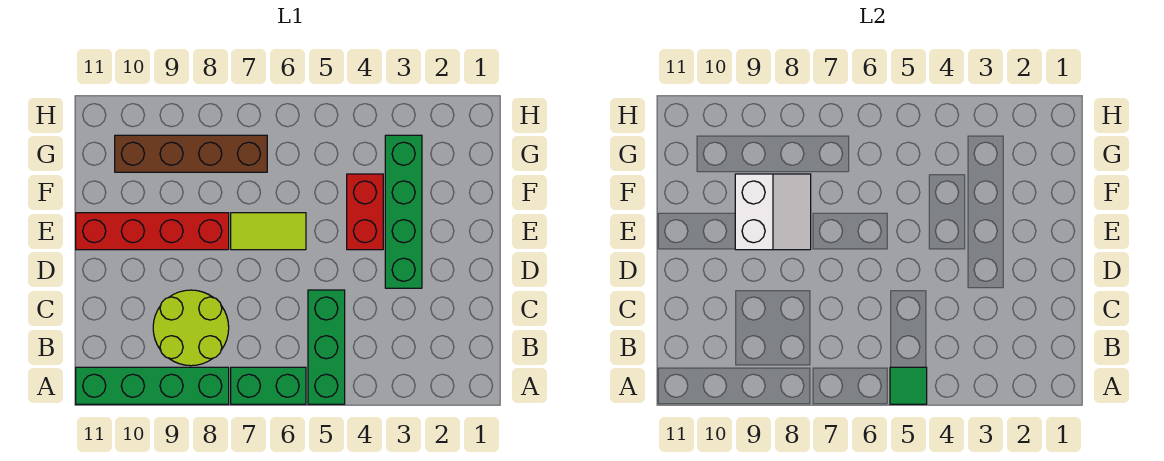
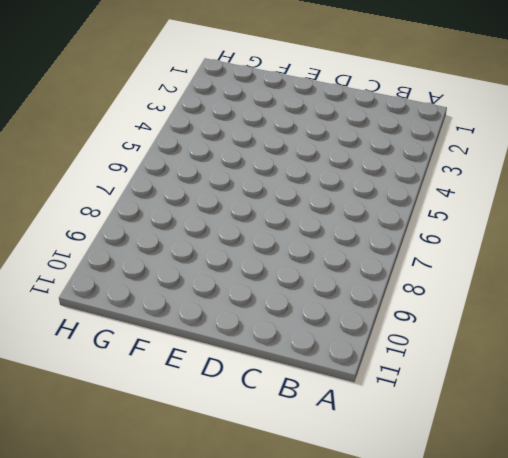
none -> green brick A5:C5 level 1
none -> green brick A6:A7 level 1

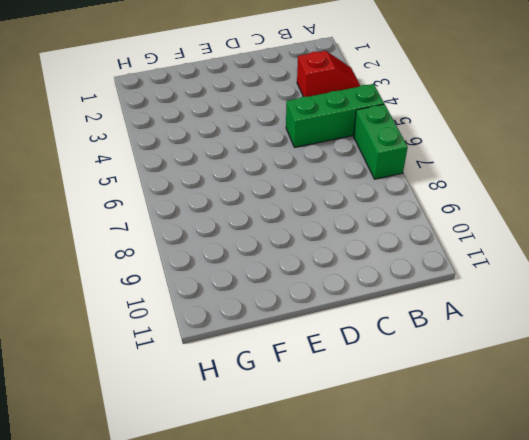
red slope A3:B3 level 1 top B -> none
none -> green brick A8:A11 level 1
none -> lime round brick B8:C9 level 1

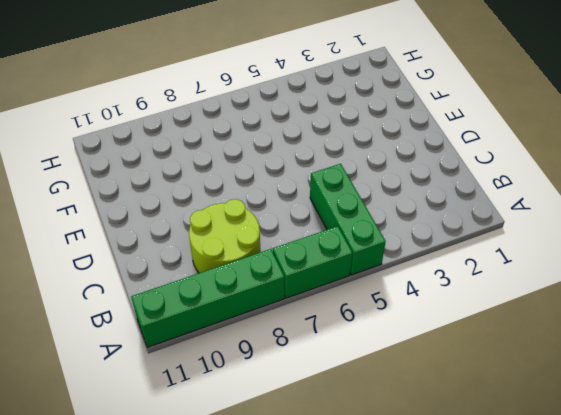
none -> green brick D3:G3 level 1
none -> red brick E4:F4 level 1

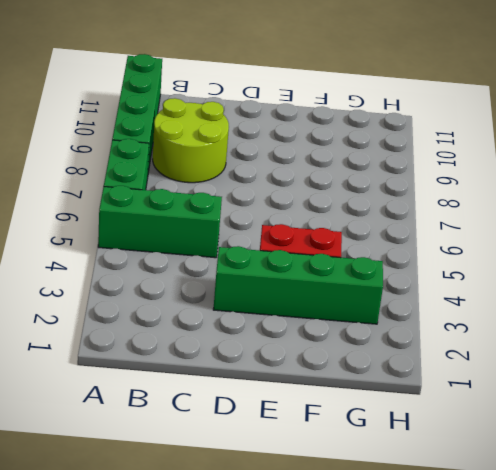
none -> lime tile E6:E7 level 1
none -> red brick E8:E11 level 1

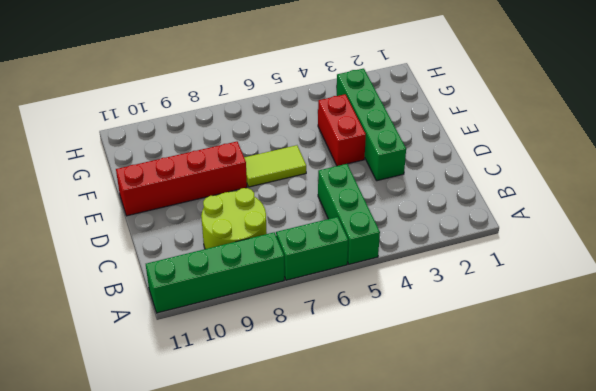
none -> brown brick G7:G10 level 1
none -> green tile A5 level 2

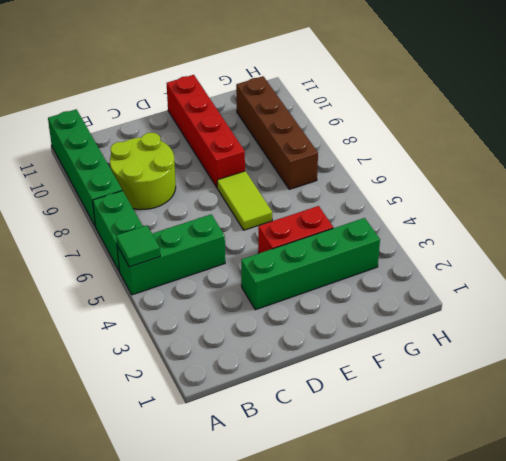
none -> white slope E8:F9 level 2 top 9

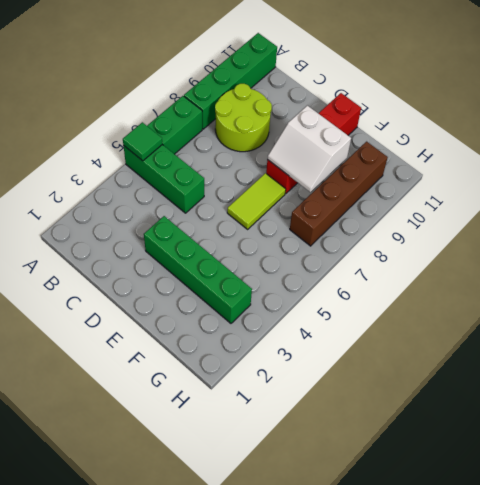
none -> red brick E4:F4 level 1

